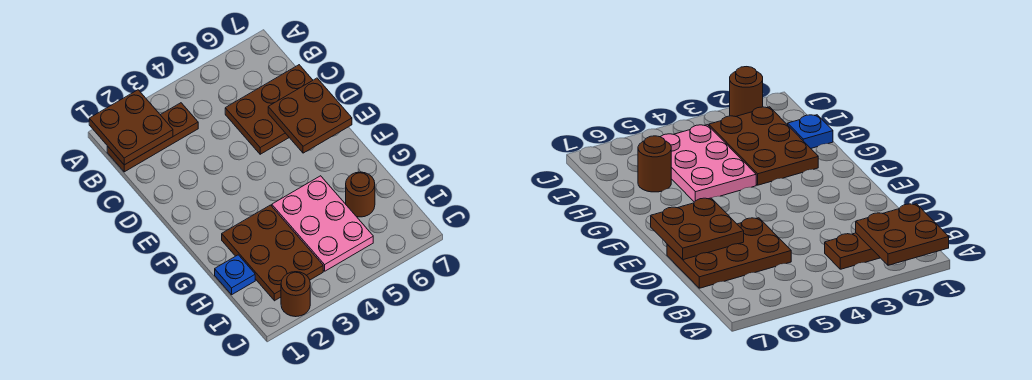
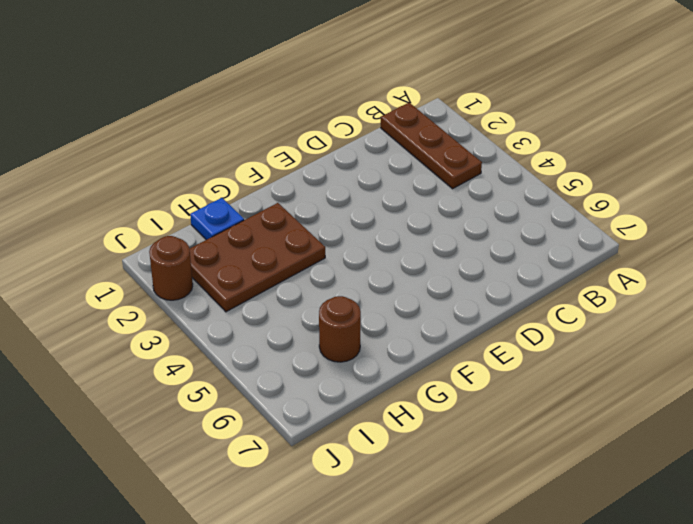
none -> brown plate C5:D7 level 1
none -> pink plate G4:I5 level 1

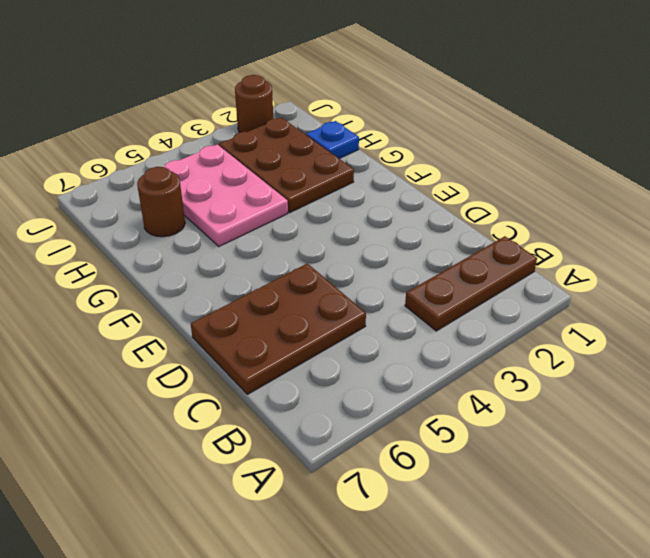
none -> brown plate A1:B2 level 2
none -> brown plate D6:E7 level 2

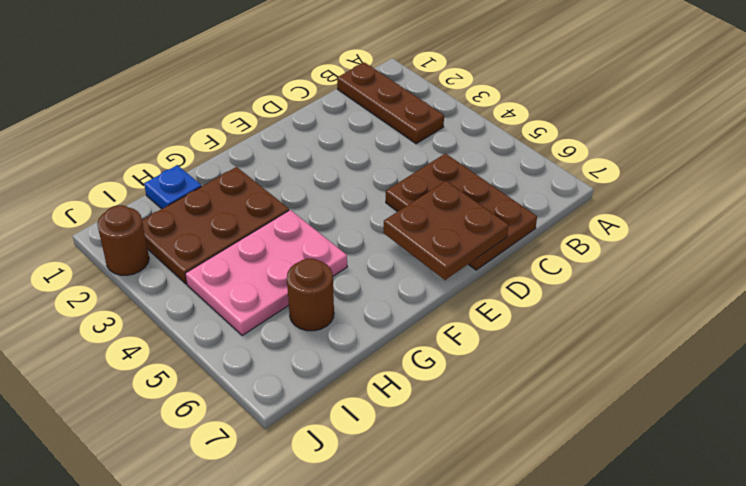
none -> brown plate A1:B2 level 2

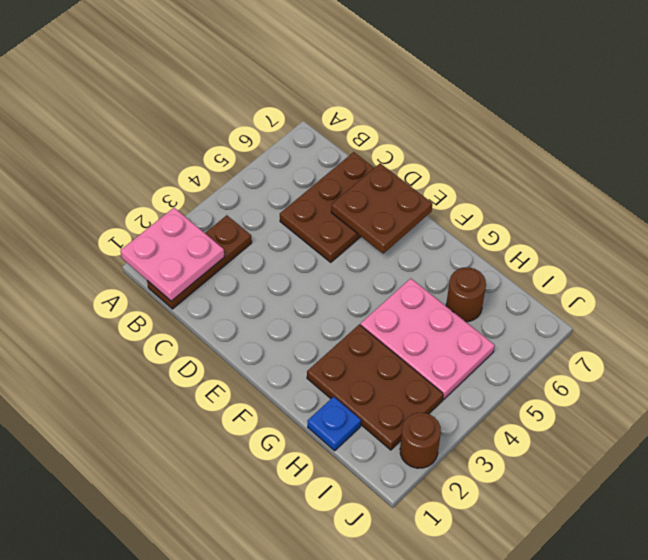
pink plate A1:B2 level 2 -> brown plate A1:B2 level 2

